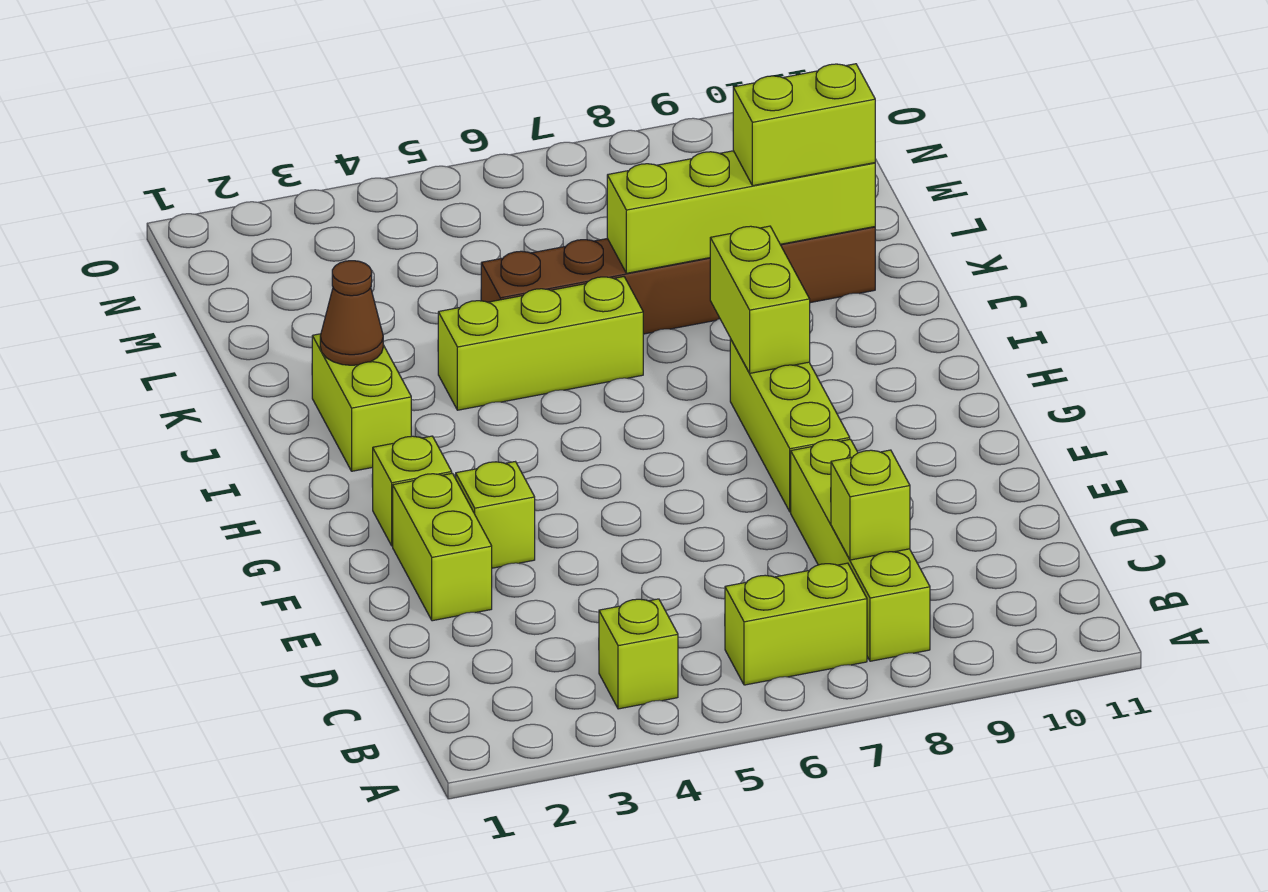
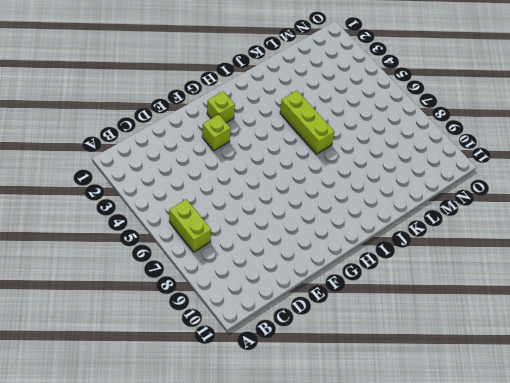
none -> lime brick B4 level 1
none -> lime brick B8:E8 level 1
none -> lime brick E2:F2 level 1

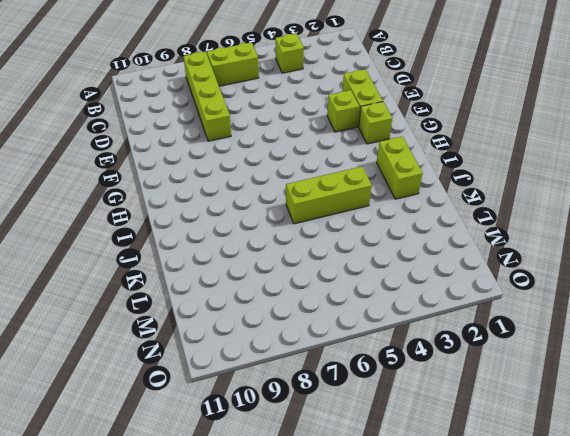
none -> lime brick F8:H8 level 1
none -> brown brick K5:K10 level 1
none -> lime brick C8 level 2

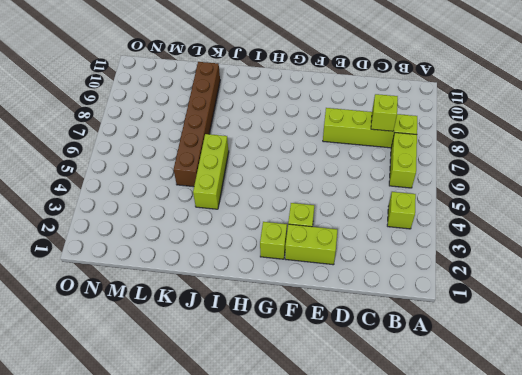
none -> lime brick F8:H8 level 1
none -> lime brick I2:J2 level 1
none -> lime brick H8:I8 level 2

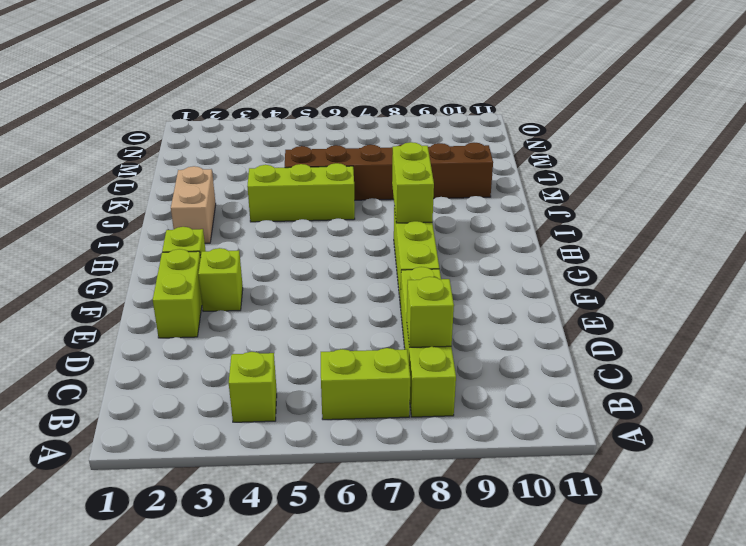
tan brick I2:J2 level 1 -> lime brick I2:J2 level 1
none -> brown cone J2 level 2
none -> lime brick K7:K10 level 2
none -> lime brick K9:K10 level 3

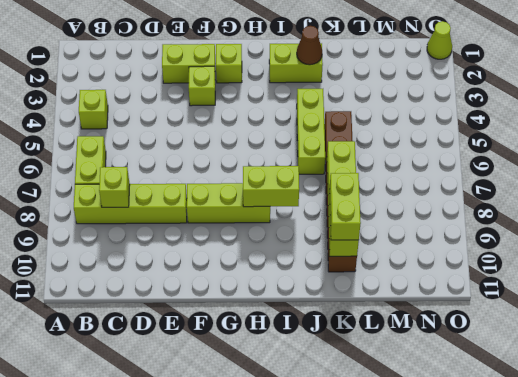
lime cone O1 level 1 -> none

